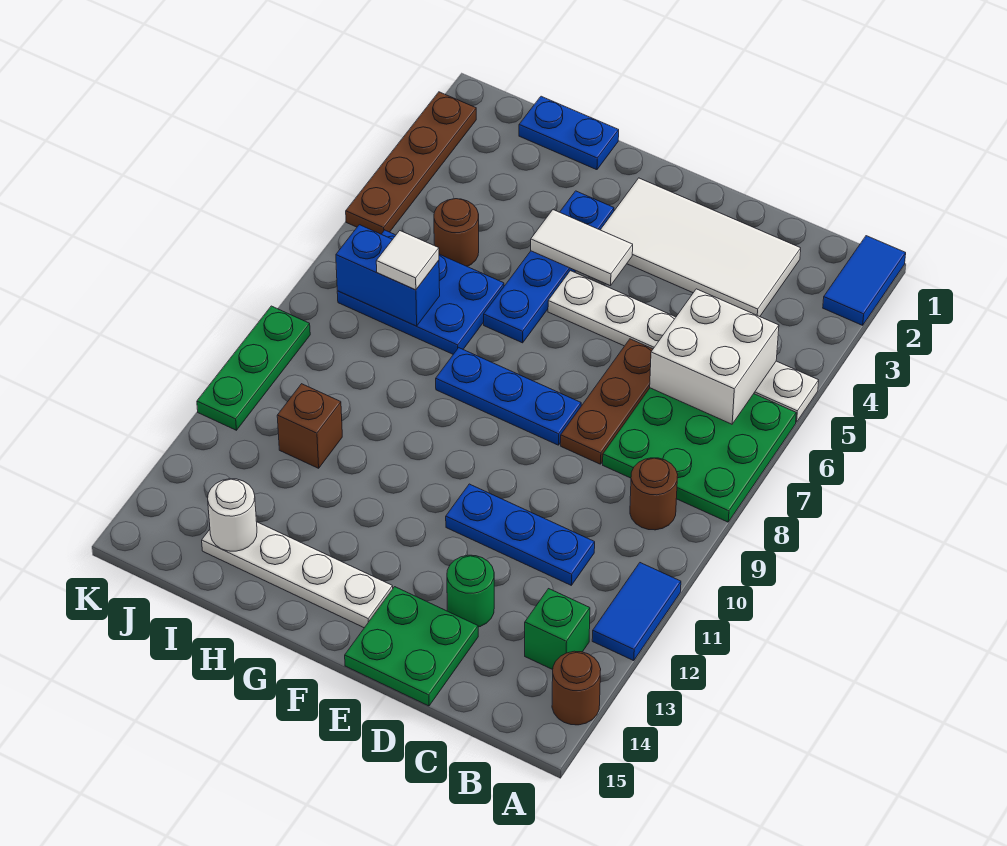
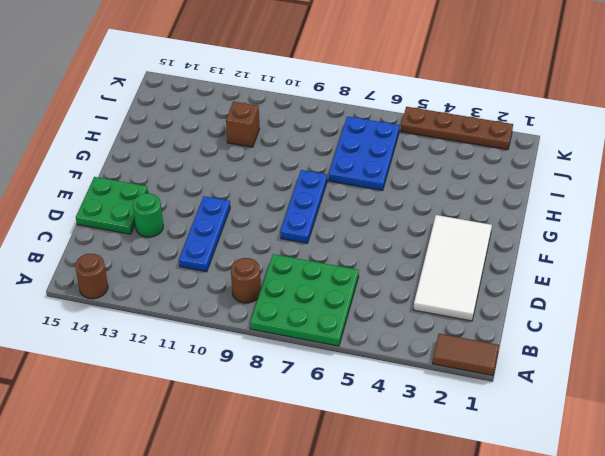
brown tile A1:A2 level 1 -> blue tile A1:A2 level 1
none -> white plate A5:F5 level 1
none -> blue tile A11:A12 level 1
none -> green brick B13 level 1

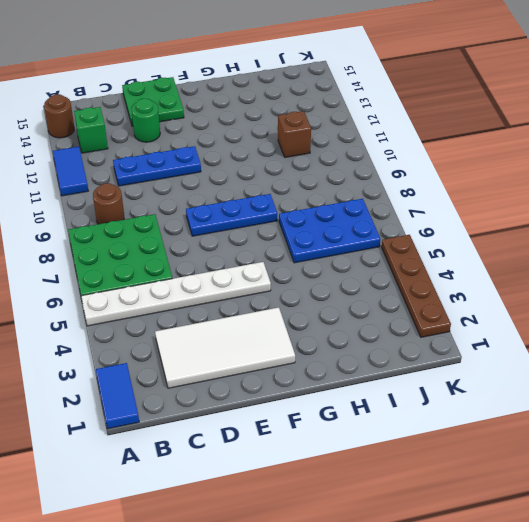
none -> brown plate D6:D8 level 1
none -> white plate F14:I14 level 1
none -> blue plate G3:G6 level 1

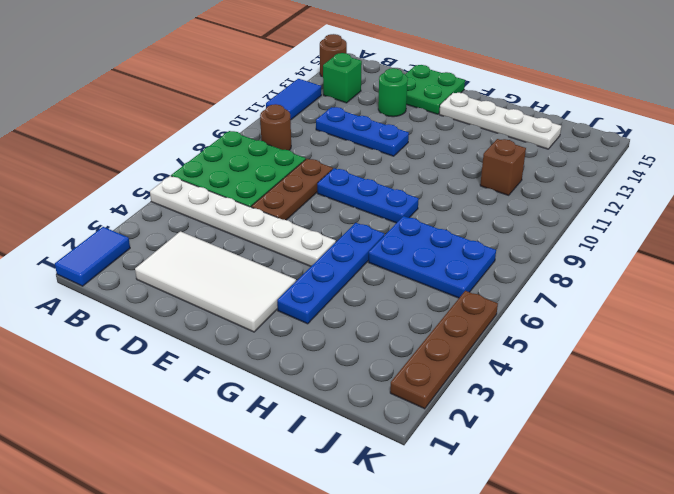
none -> blue plate H1:I1 level 1
none -> brown round brick I5 level 1
none -> green plate K9:K11 level 1

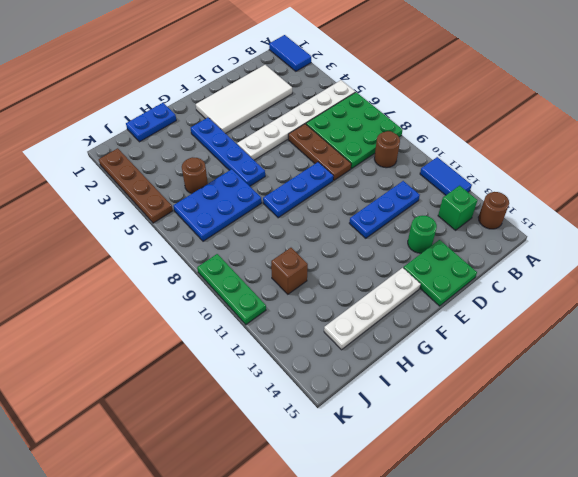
none -> white brick B5:C6 level 2
none -> white tile F4:G4 level 2
none -> blue brick I7:J7 level 2

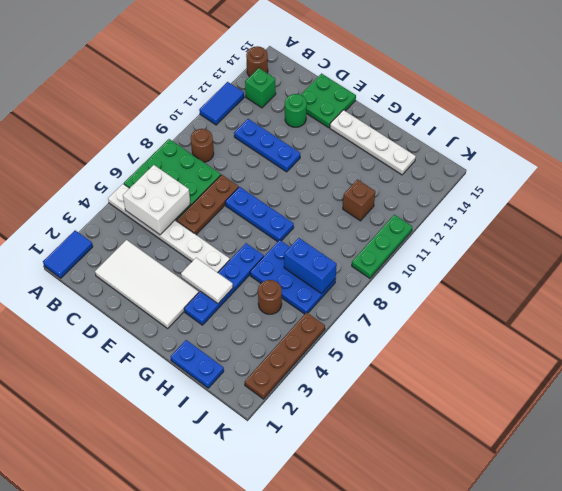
none -> white round brick I14 level 2
none -> white tile I7 level 3

